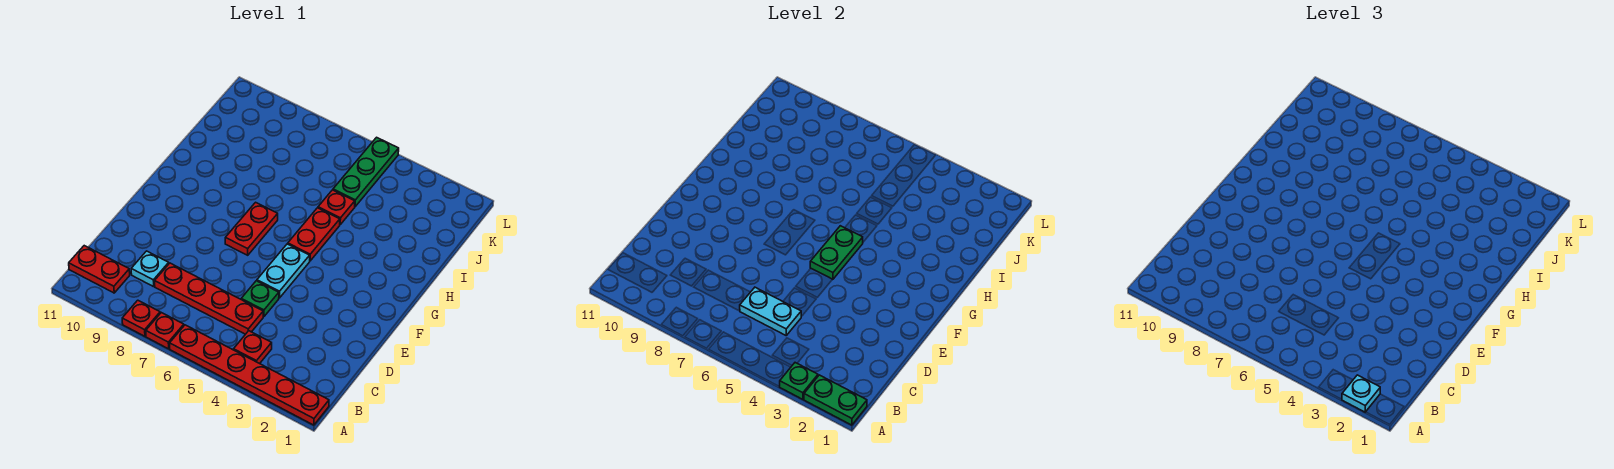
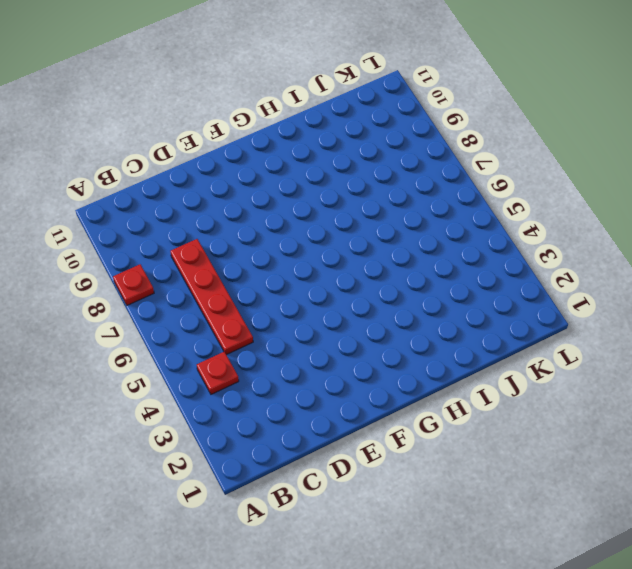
none -> red plate A1:A6 level 1
none -> red plate A7 level 1
none -> red plate B10:B11 level 1

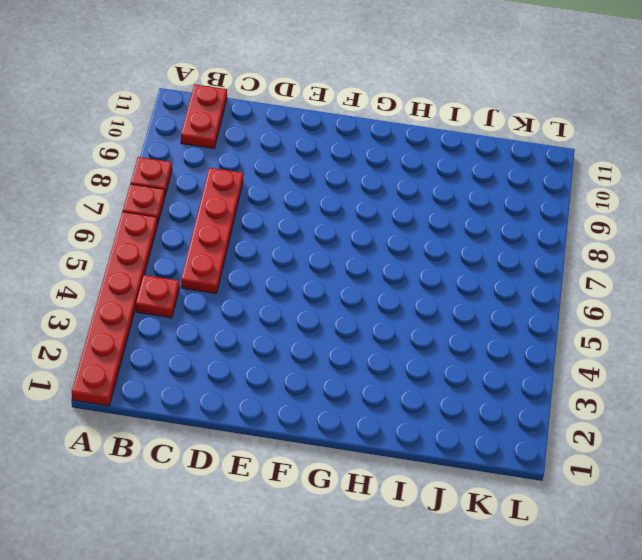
none -> cyan plate C9 level 1
none -> green plate D5 level 1
none -> cyan plate E5:F5 level 1

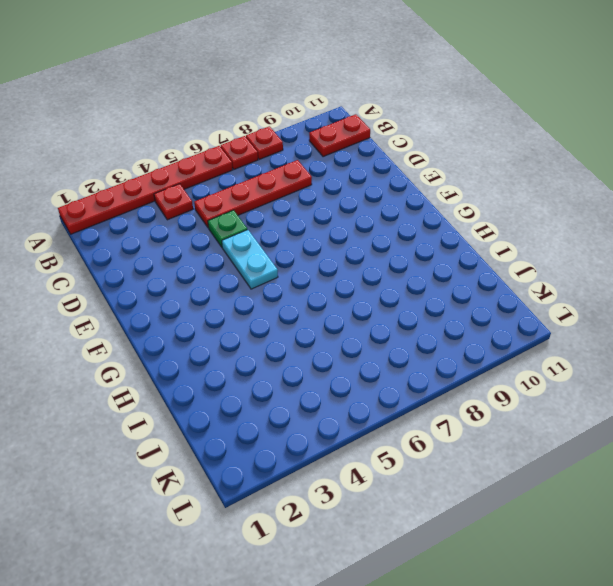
none -> cyan plate C9 level 1
none -> red plate F7:G7 level 1
none -> red plate G5:H5 level 1

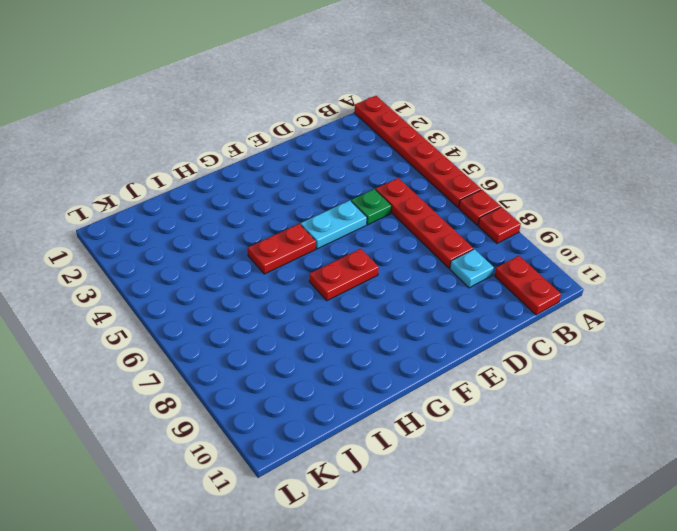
none -> red plate B4 level 1
none -> red plate I5 level 1
none -> green plate J5:L5 level 1

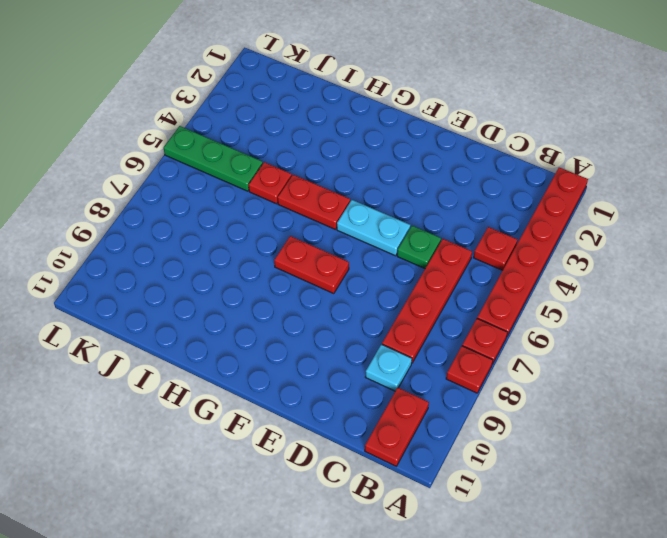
none -> green plate A1:A2 level 2
none -> green plate A3 level 2
none -> cyan plate C5:C6 level 2

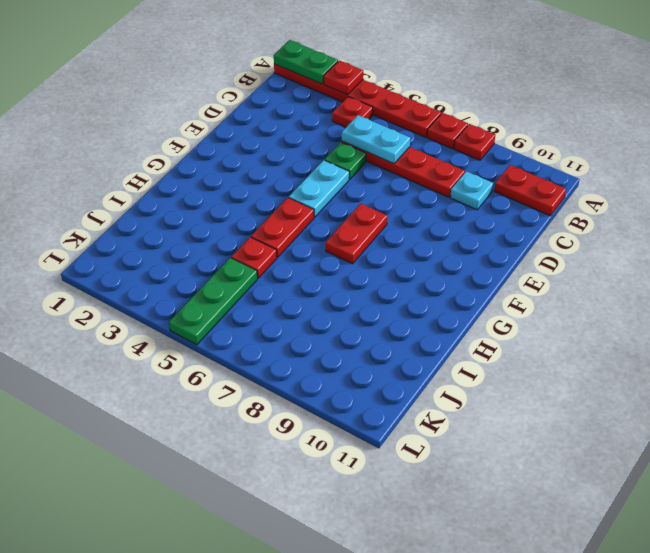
red plate A3 level 2 -> green plate A3 level 2
none -> green plate F5:G5 level 2
none -> cyan plate A2 level 3

